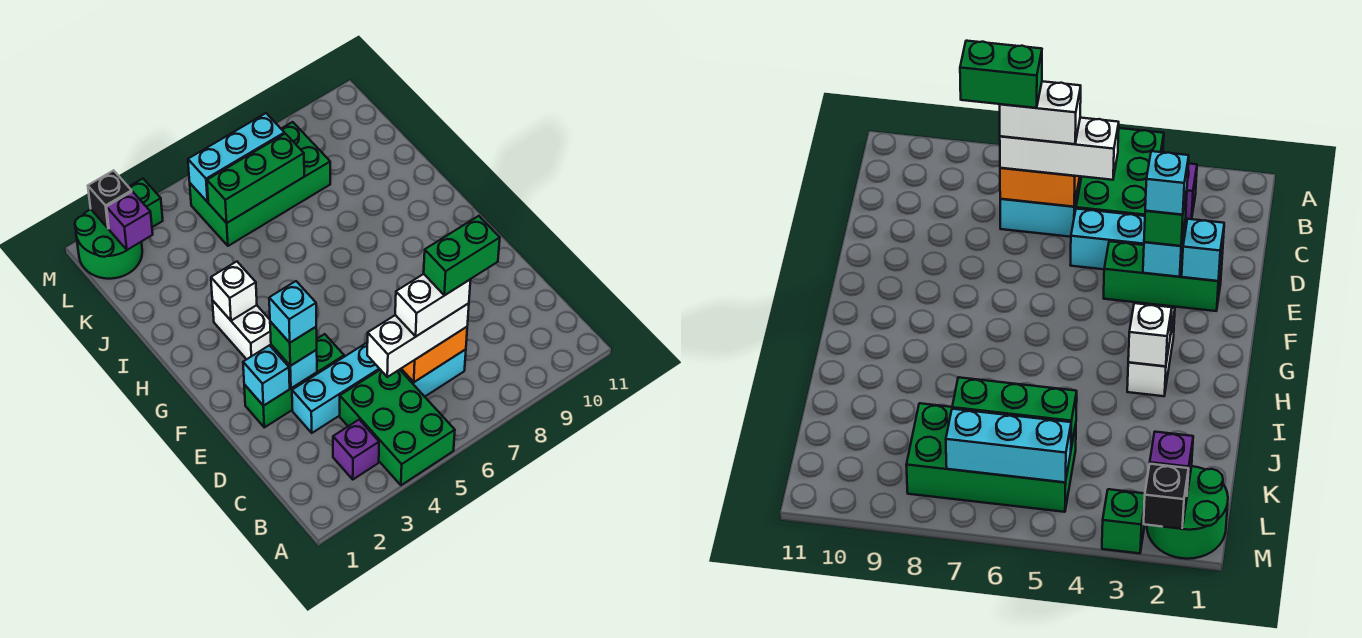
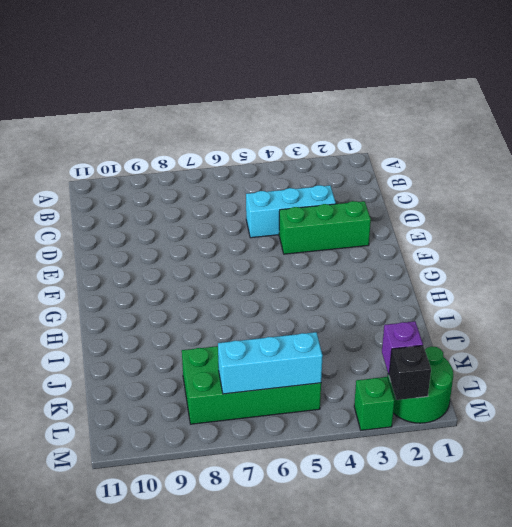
none -> green brick A4:C5 level 1
none -> purple brick B3 level 1
none -> cyan brick C6:C7 level 1

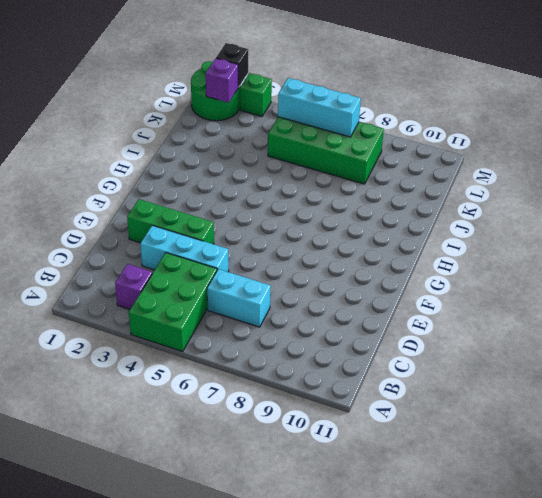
none -> white brick G3:H3 level 1
none -> orange brick C6:C7 level 2
none -> cyan brick E2 level 2

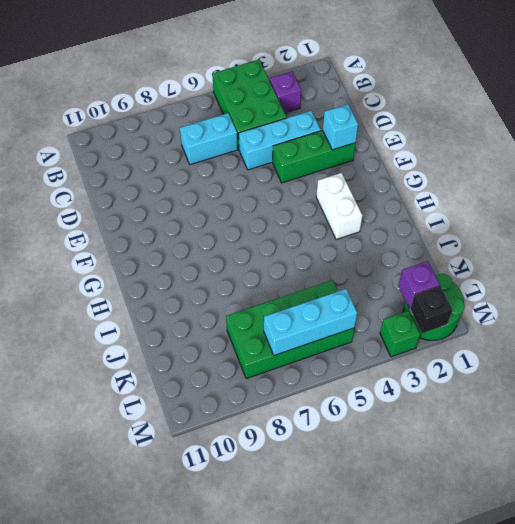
none -> orange brick C6:C7 level 2
none -> cyan brick E3 level 2
none -> white brick H3 level 2

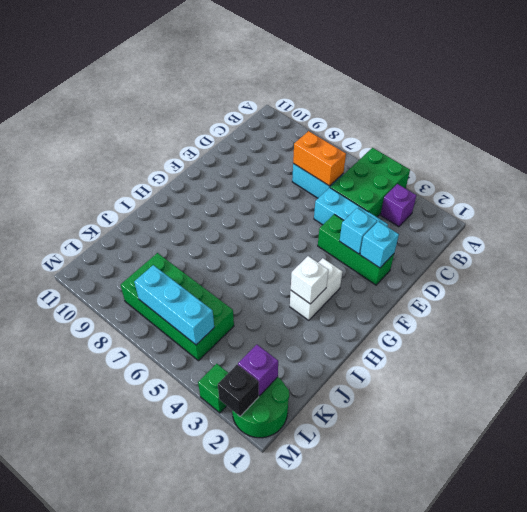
none -> green brick K5:K7 level 2
none -> white brick C5:C7 level 3
none -> green brick E3 level 3

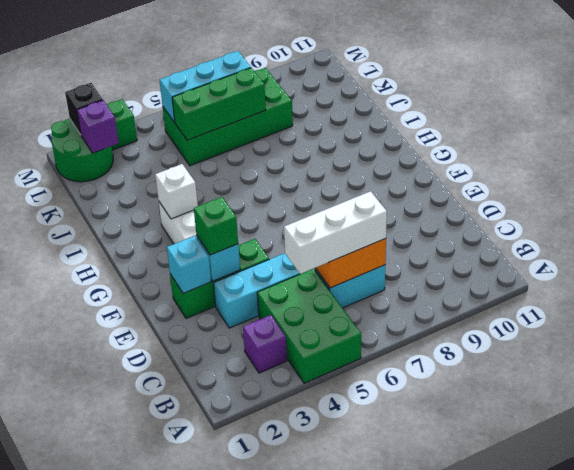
none -> white brick C6:C7 level 4
none -> cyan brick E3 level 4
none -> green brick C7:C8 level 5

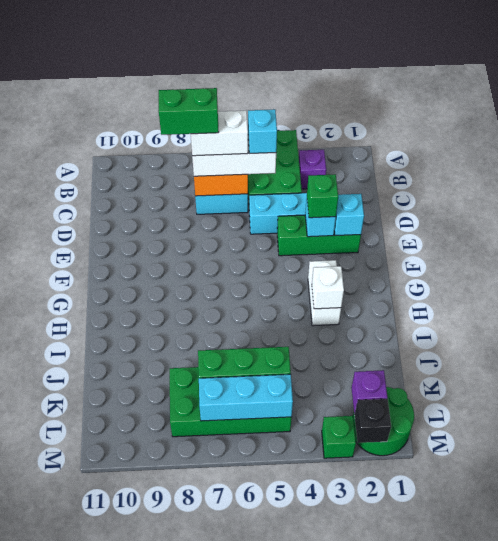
cyan brick C5 level 4 -> cyan brick E3 level 4

